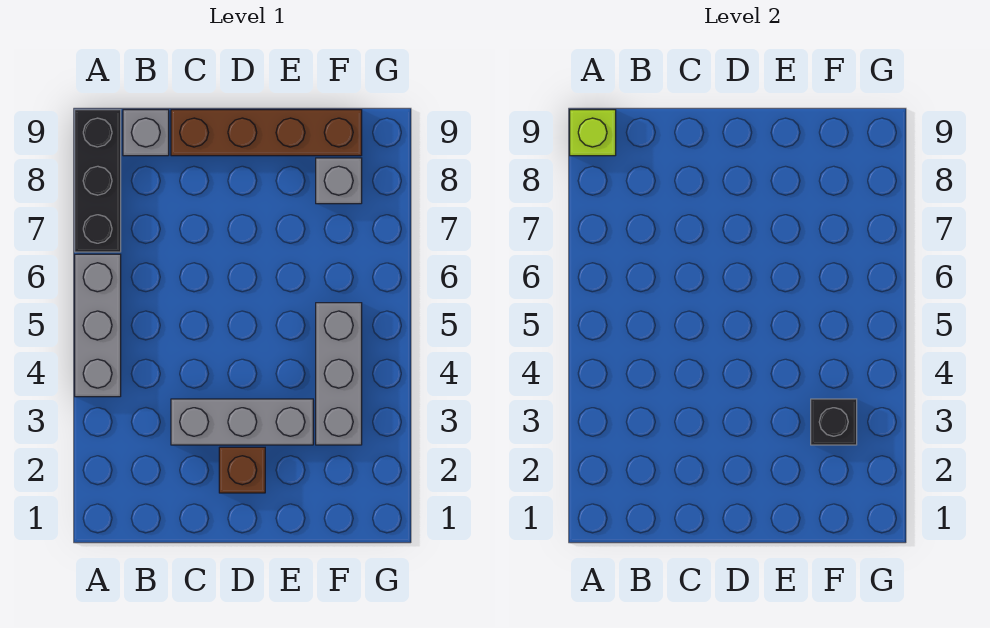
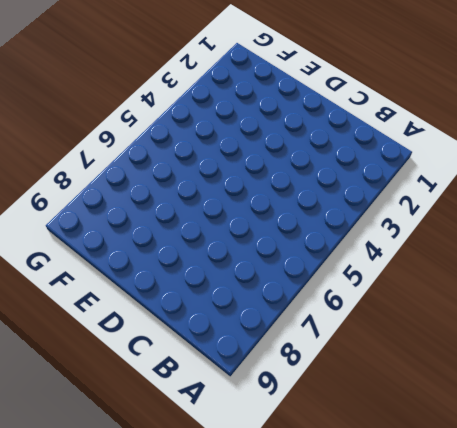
none -> grey brick A4:A6 level 1
none -> black brick A7:A9 level 1

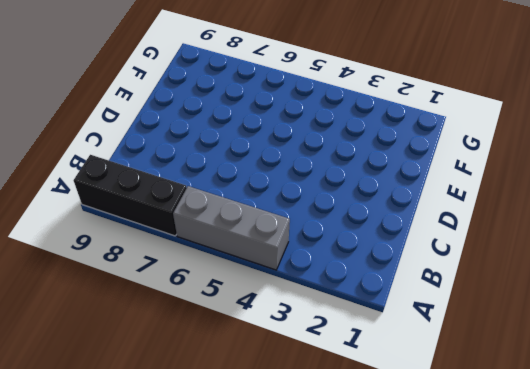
none -> grey brick B9 level 1
none -> grey brick C3:E3 level 1

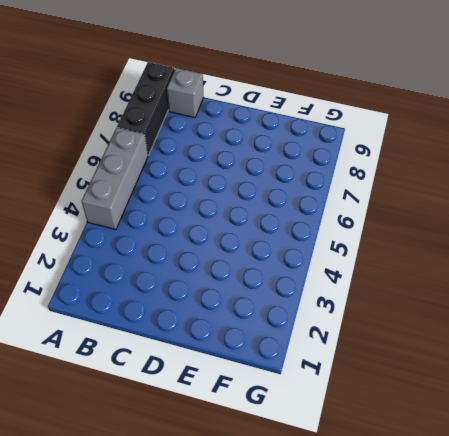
none -> grey brick C3:E3 level 1
none -> brown brick C9:F9 level 1

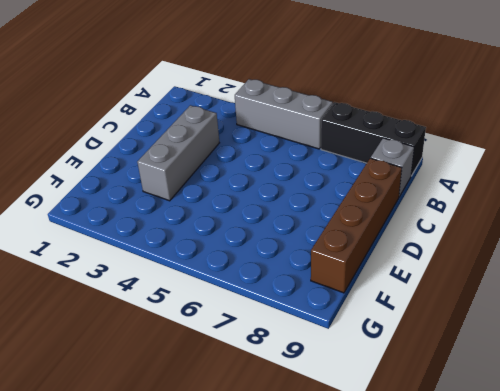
none -> brown brick D2 level 1
none -> grey brick F3:F5 level 1

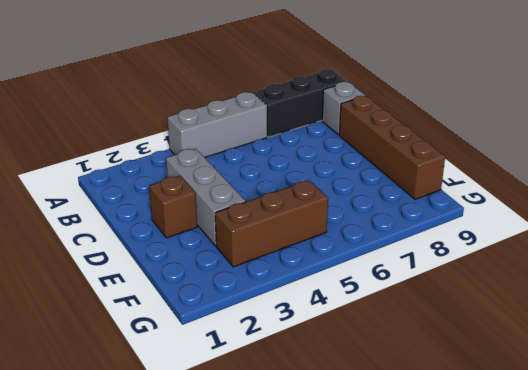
brown brick F3:F5 level 1 -> grey brick F3:F5 level 1
none -> grey brick F8 level 1
none -> lime brick A9 level 2

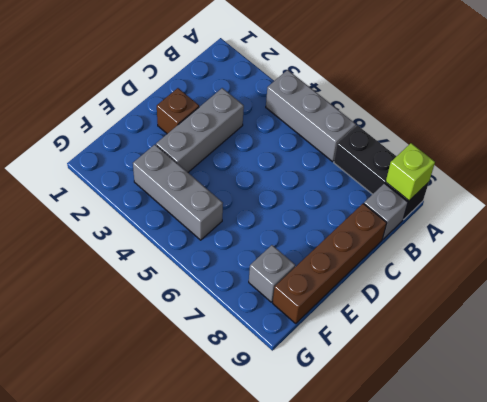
none -> black brick F3 level 2

